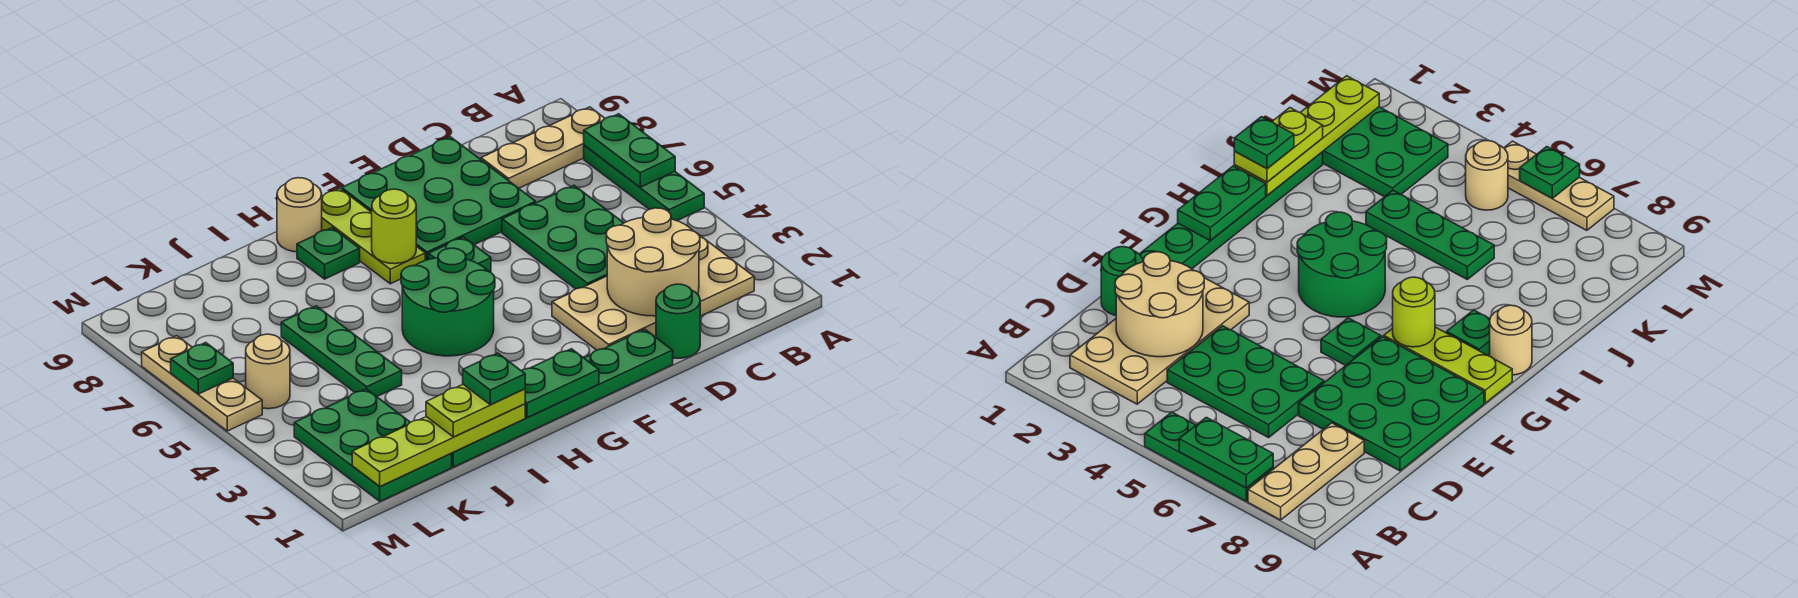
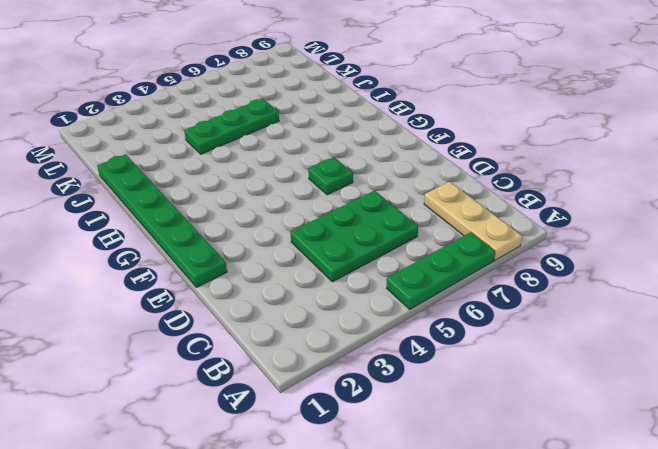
none -> tan plate B2:E3 level 1
none -> green round brick D1 level 1
none -> green plate D7:F9 level 1

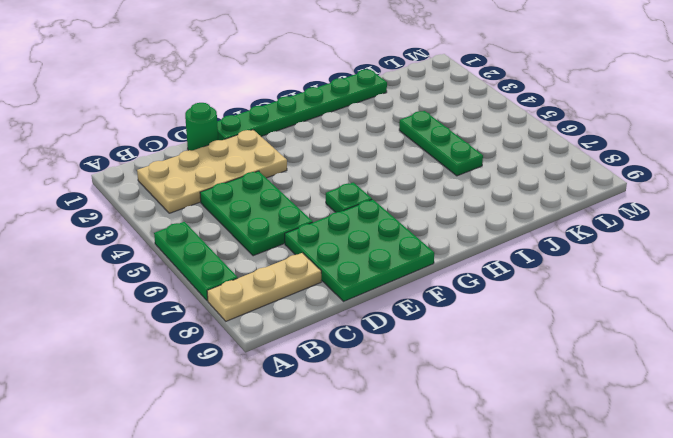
none -> green round brick G4:H5 level 1
none -> lime plate G7:G9 level 1
none -> green plate H8 level 1

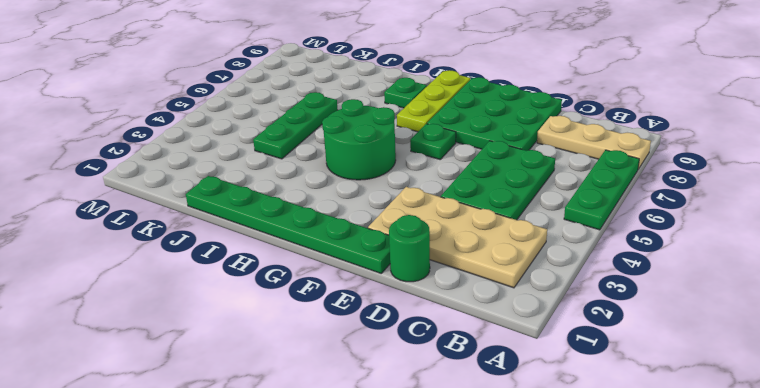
none -> tan round brick H9 level 1
none -> green plate K1:L3 level 1
none -> tan round brick L5 level 1

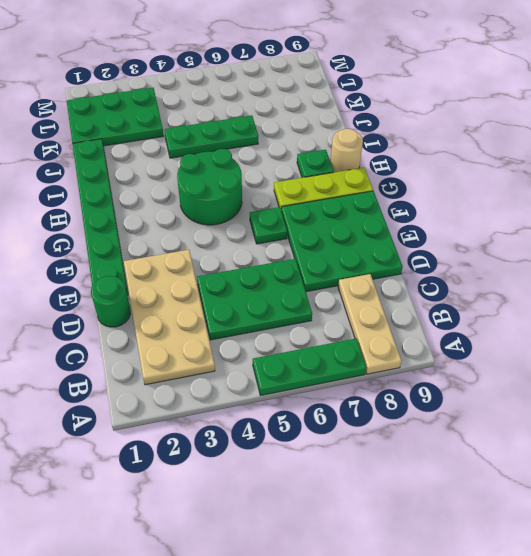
none -> tan round brick L5 level 1
none -> tan plate M5:M7 level 1
none -> green plate A6:A7 level 2

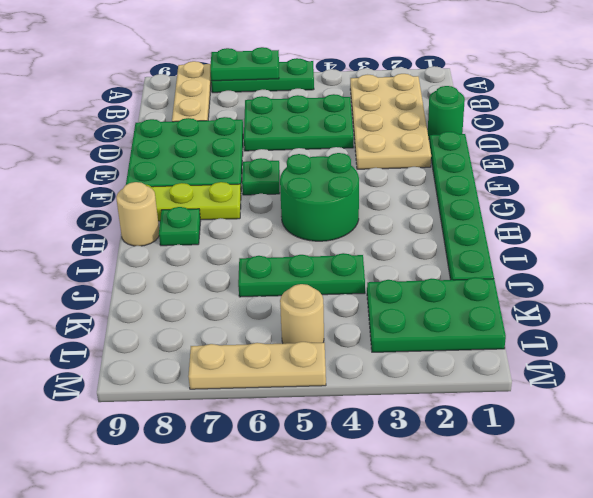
none -> tan round brick C2:D3 level 2
none -> green plate G1:H1 level 2
none -> lime round brick G7 level 2

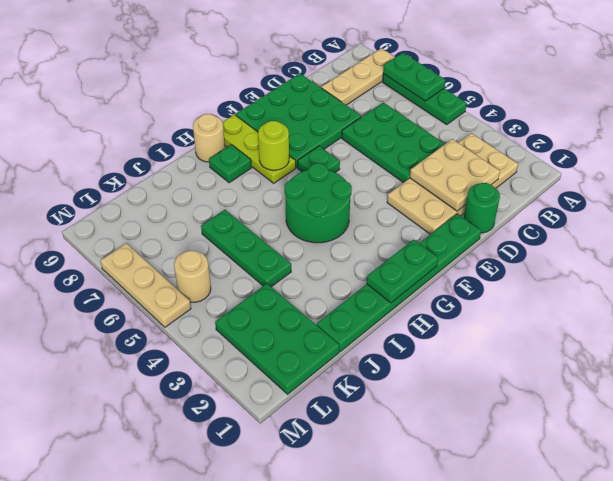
tan plate C2:D3 level 2 -> tan round brick C2:D3 level 2
none -> lime plate I1:L1 level 2
none -> green plate M6 level 2
none -> lime plate I1:J1 level 3

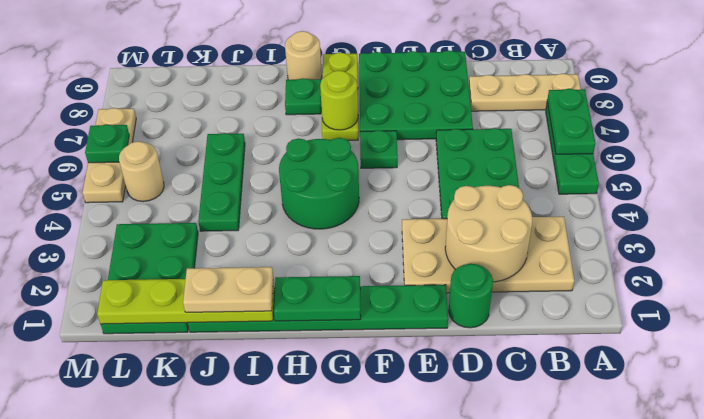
tan plate I1:J1 level 3 -> lime plate I1:J1 level 3
none -> green plate I1 level 4

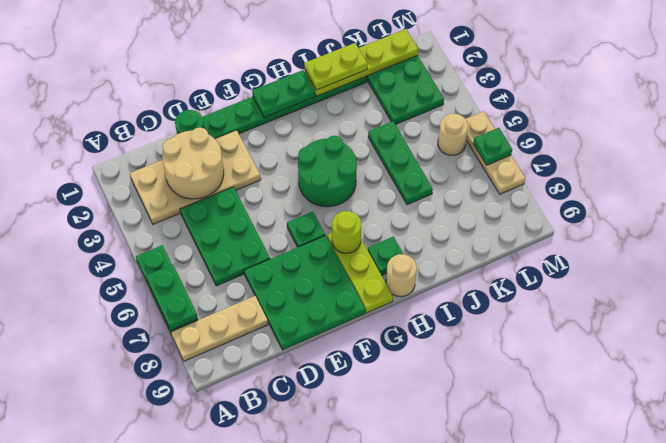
none -> green plate I1 level 4

